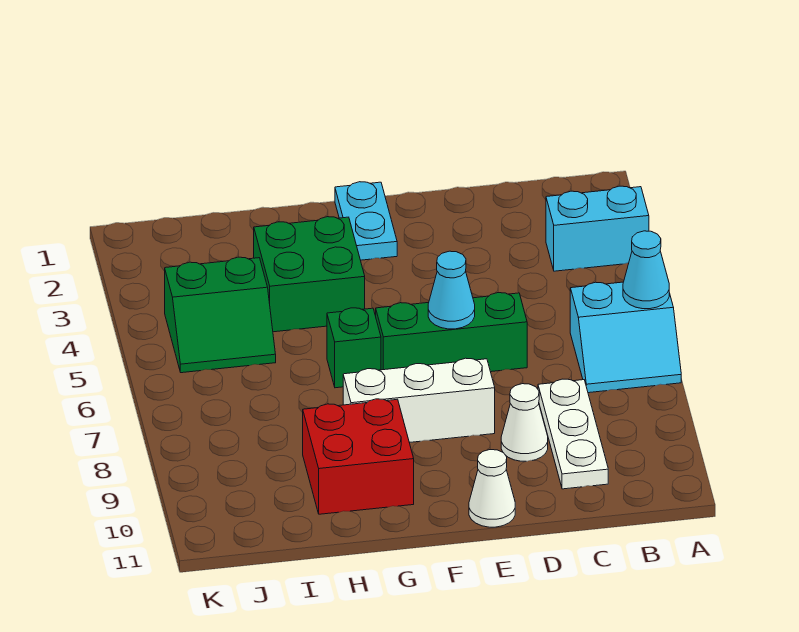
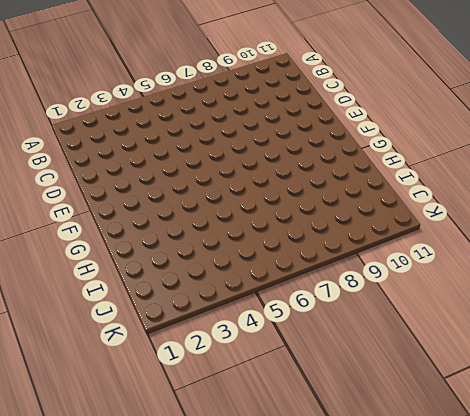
none -> cyan brick A3:B3 level 1
none -> cyan slope A6:B7 level 1 top 6
none -> white plate C8:C10 level 1

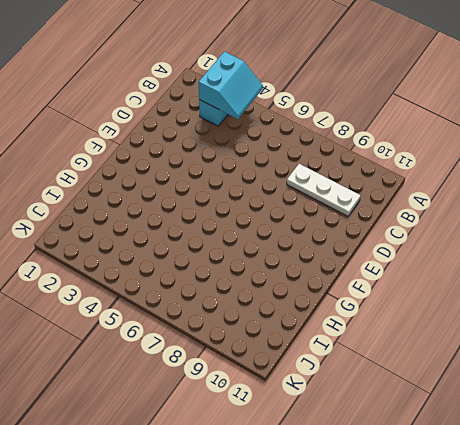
cyan slope A3:B4 level 2 top 3 -> cyan slope A6:B7 level 1 top 6
none -> green brick D6:F6 level 1
none -> white cone D9 level 1
none -> white brick E8:G8 level 1

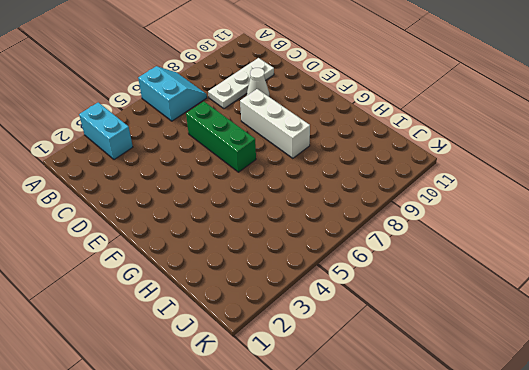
none -> white cone E11 level 1
none -> cyan plate F1:F2 level 1
none -> green brick G3:H4 level 1

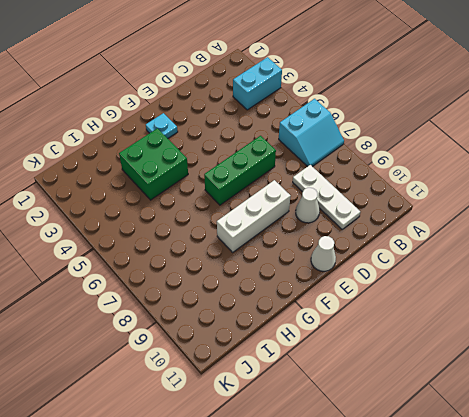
cyan plate F2 level 1 -> cyan plate F1:F2 level 1
none -> green brick G6 level 1
none -> red brick G9:H10 level 1
none -> green slope I4:J5 level 1 top 4

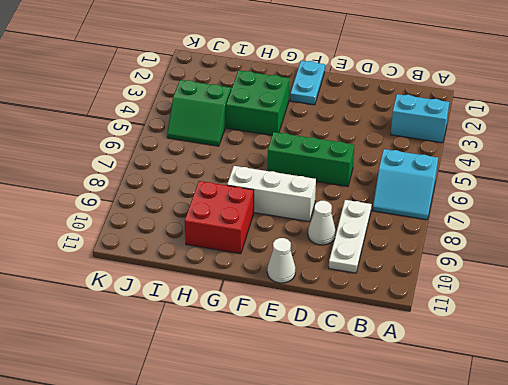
none -> green brick G6 level 1
none -> cyan cone A6 level 2
none -> cyan cone E6 level 2

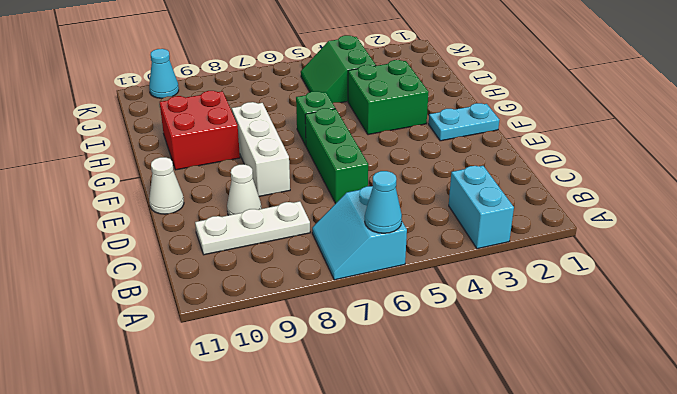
cyan cone K10 level 1 -> cyan cone E6 level 2

